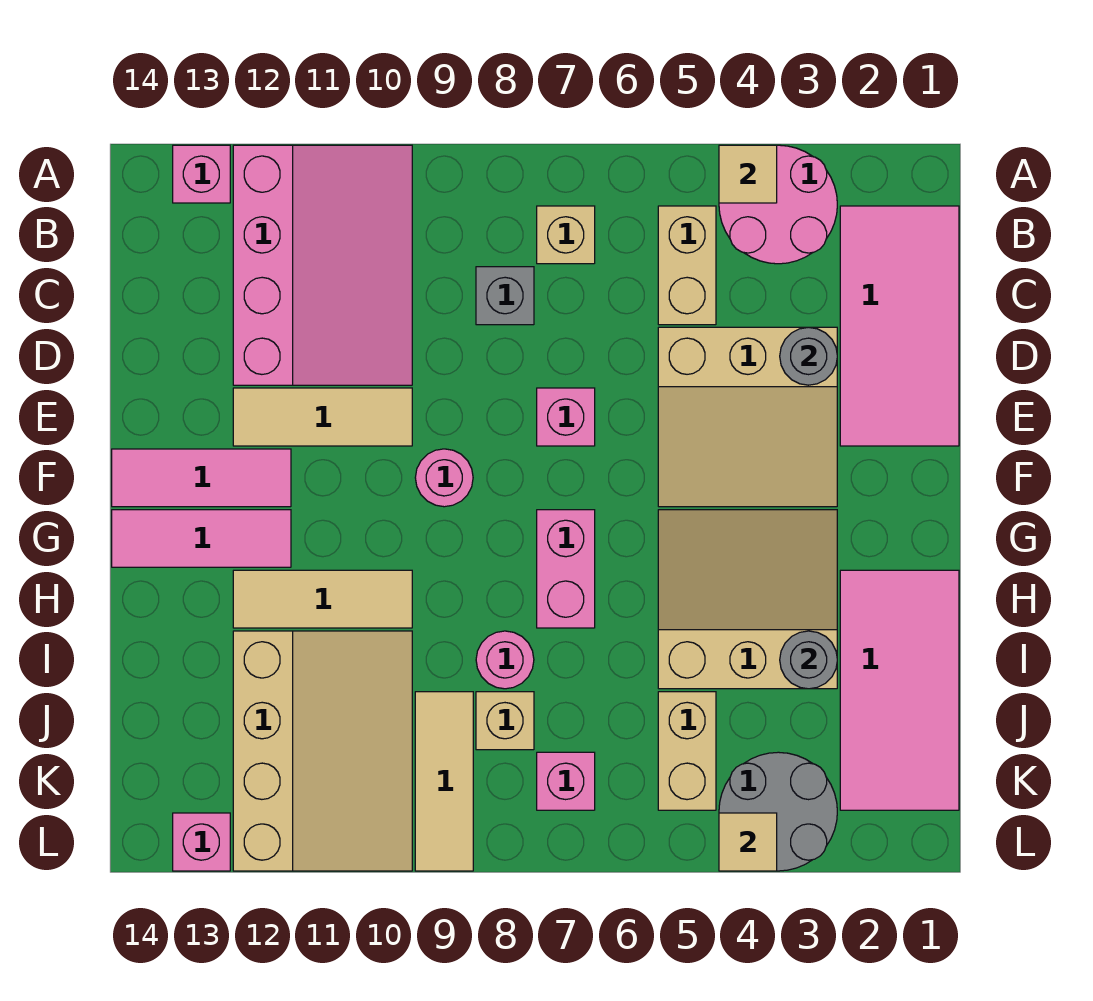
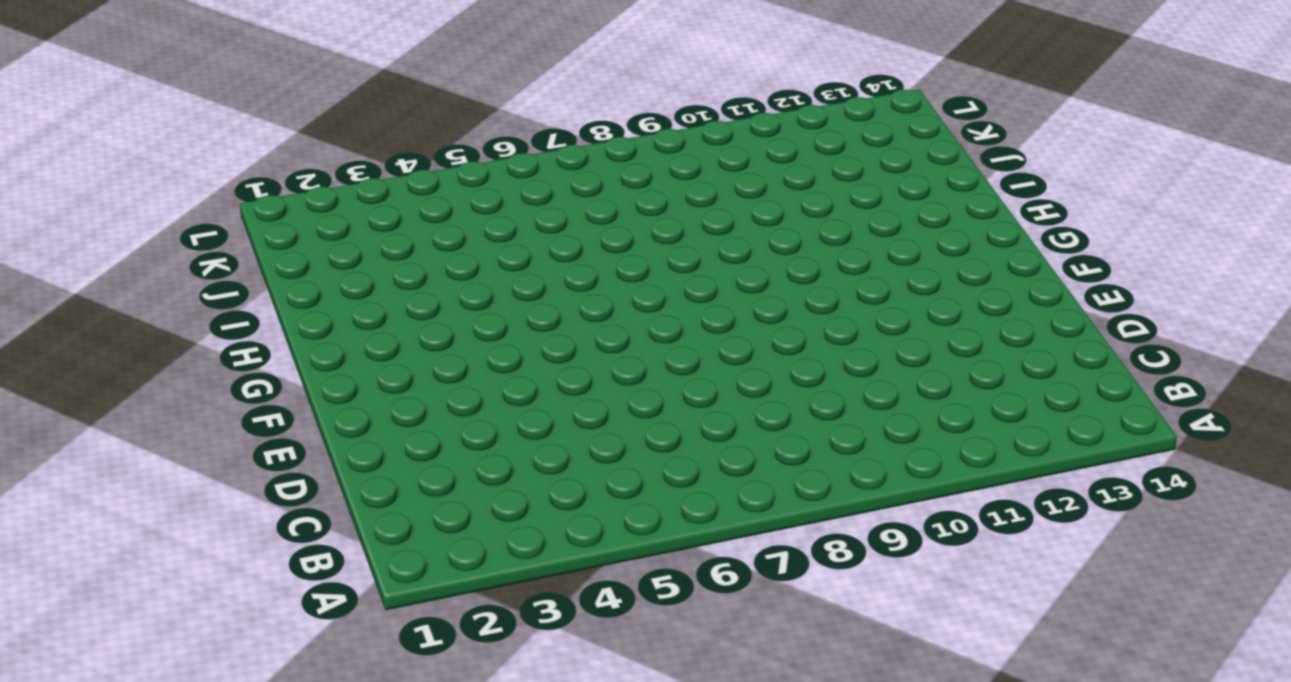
none -> pink round brick A3:B4 level 1
none -> pink slope A10:D12 level 1 top 12
none -> pink brick A13 level 1

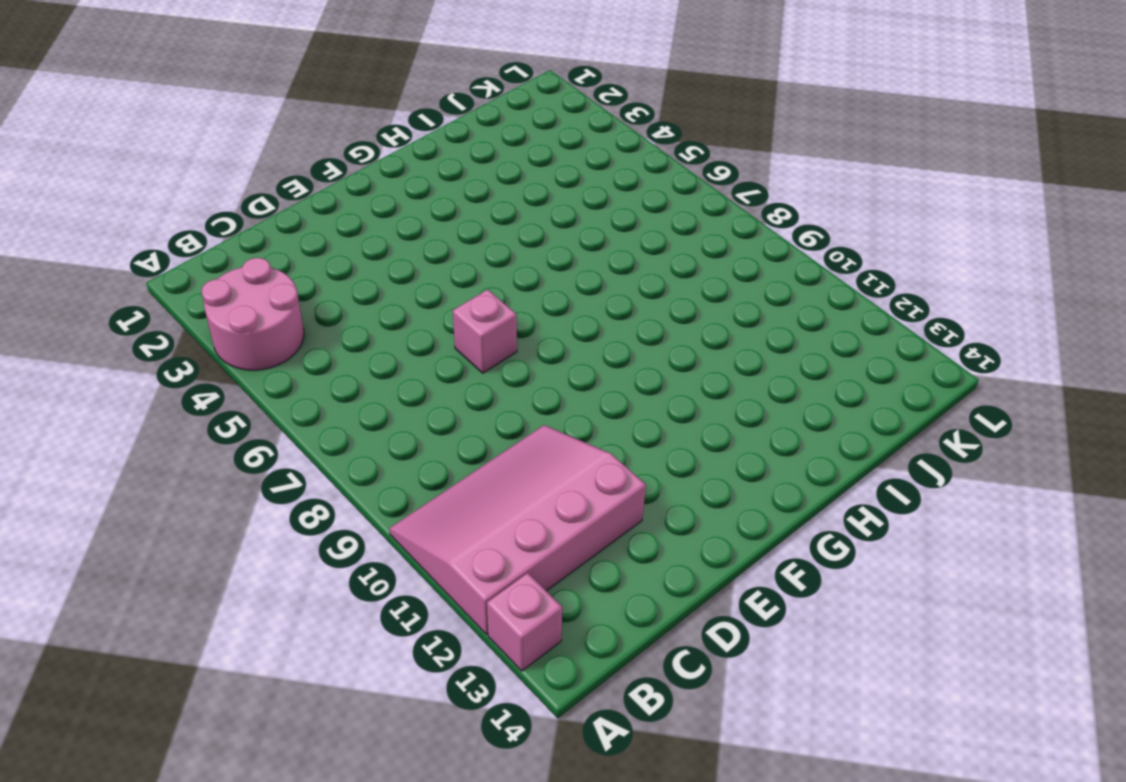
none -> pink tile B1:E2 level 1
none -> tan brick B5:C5 level 1
none -> tan brick B7 level 1

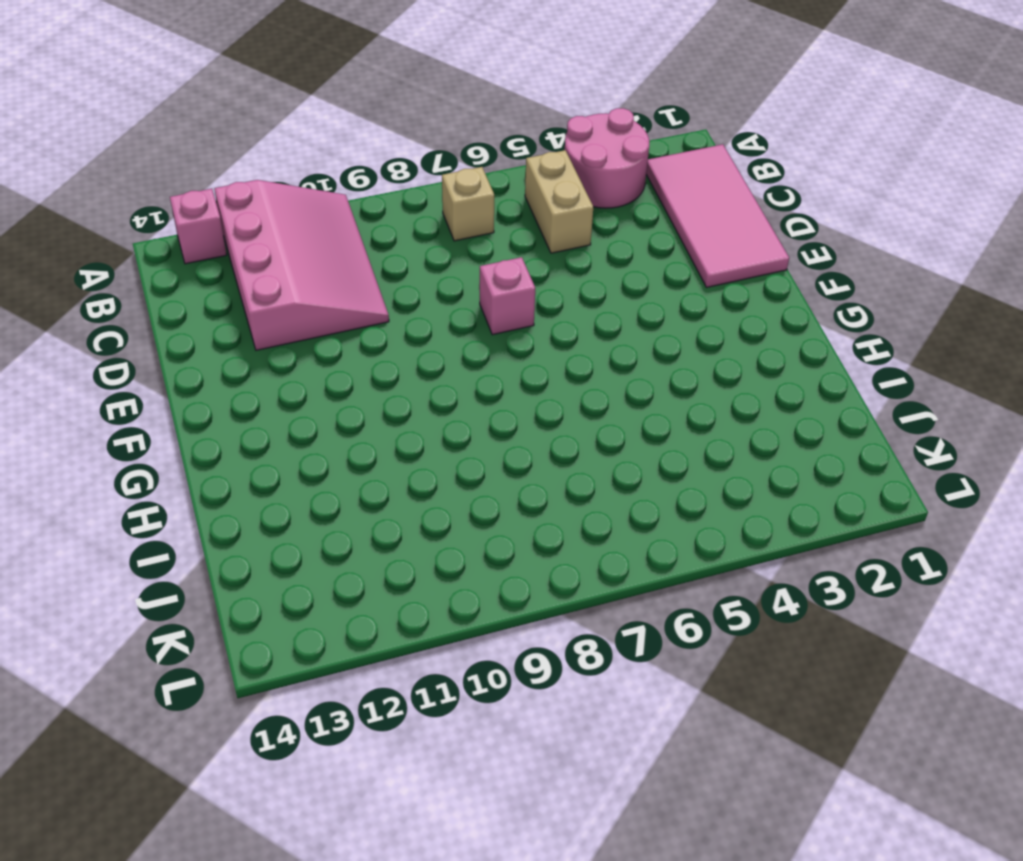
none -> grey brick C8 level 1
none -> tan slope D3:F5 level 1 top D
none -> tan tile E10:E12 level 1

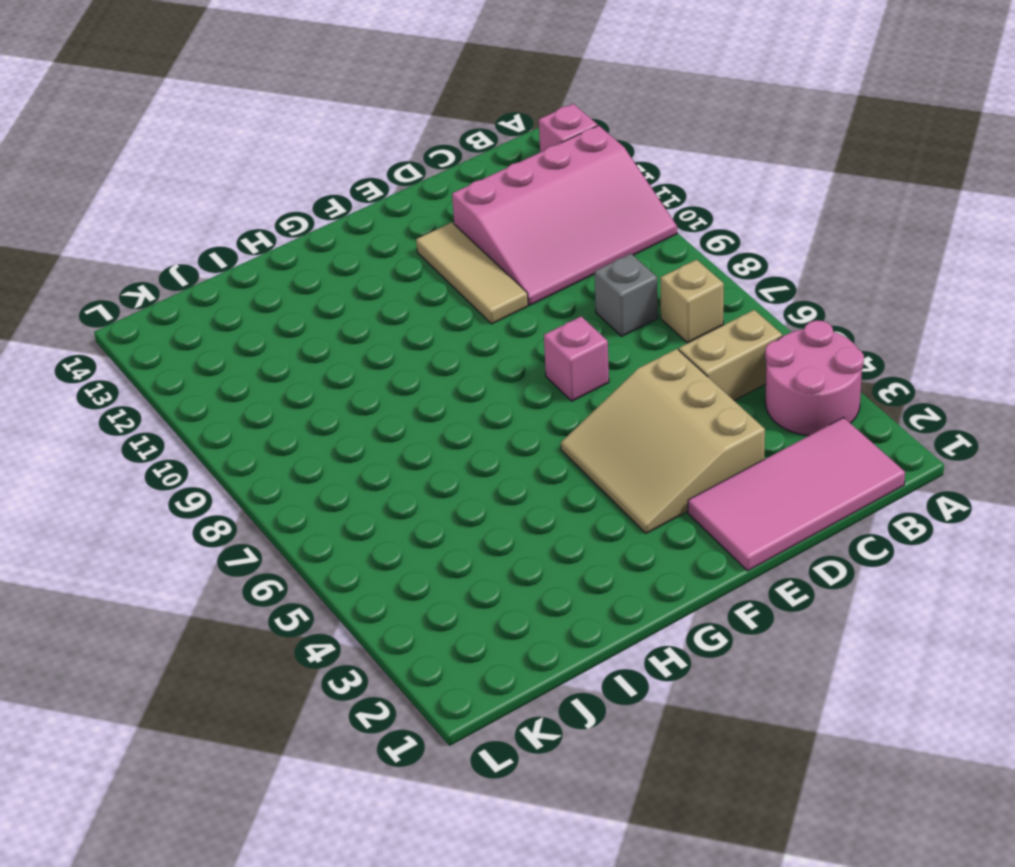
none -> pink round brick F9 level 1
none -> pink tile F12:F14 level 1
none -> tan slope G3:I5 level 1 top I

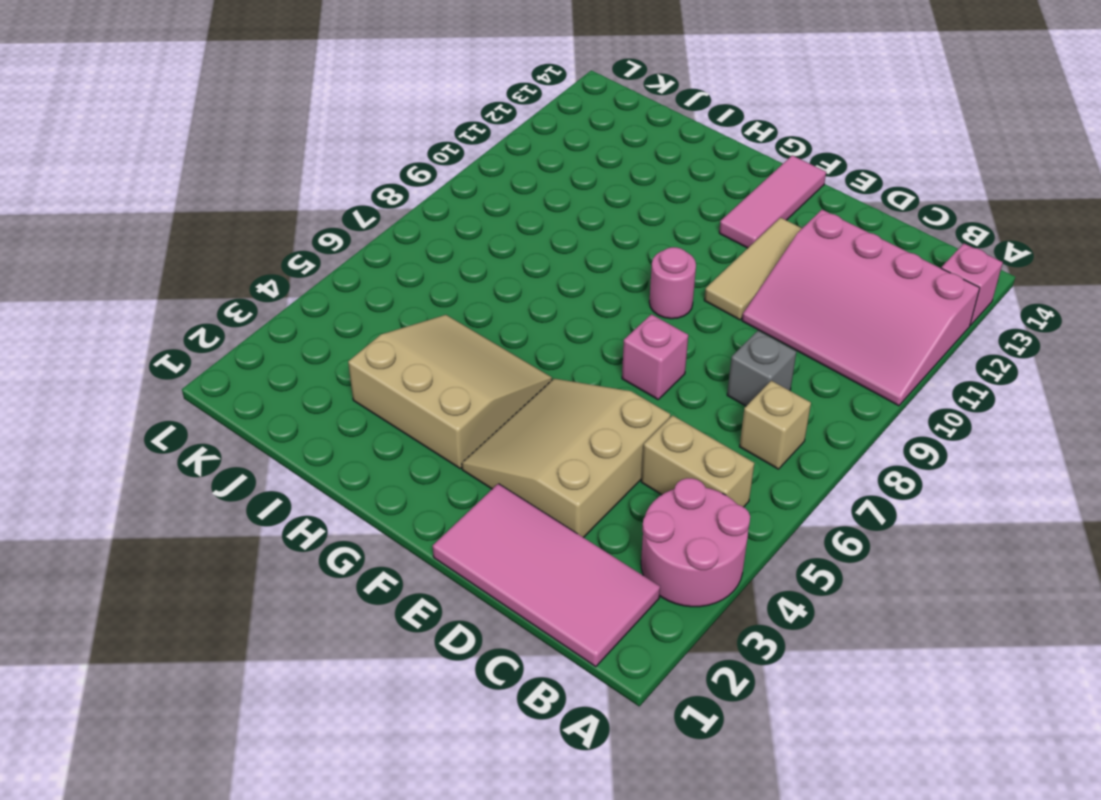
tan slope G3:I5 level 1 top 3 -> tan slope G3:I5 level 1 top I
none -> pink brick G7:H7 level 1
none -> pink tile G12:G14 level 1
none -> pink tile H1:K2 level 1

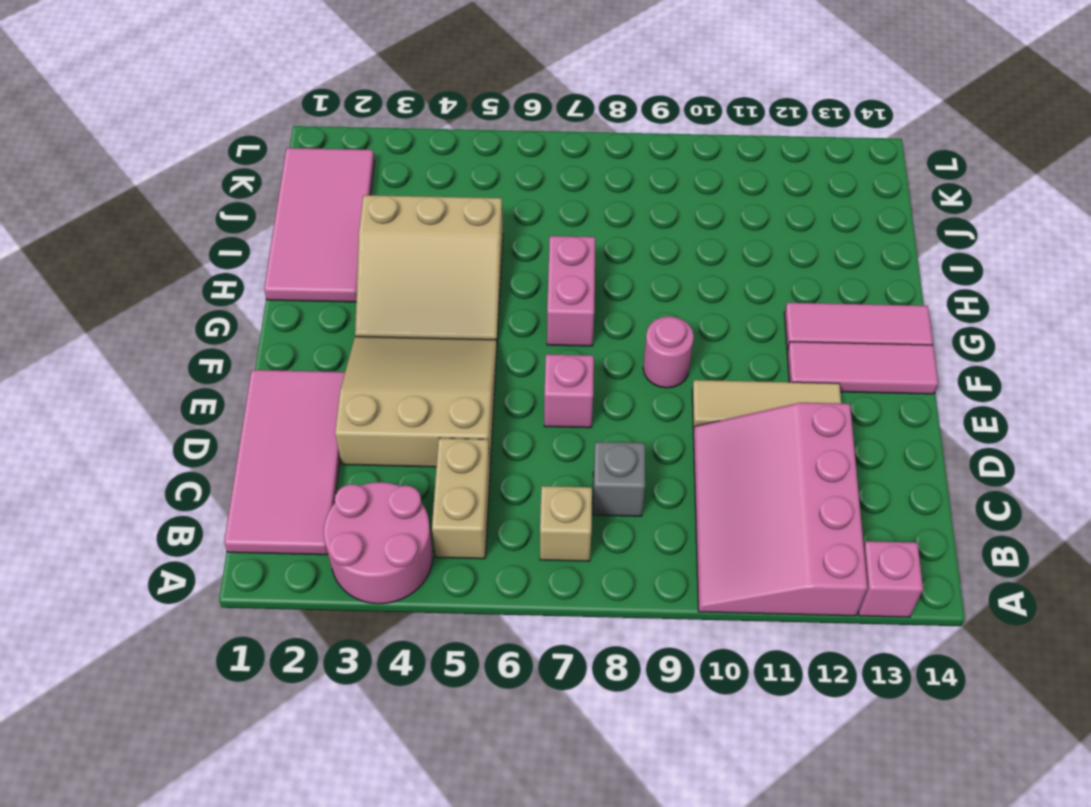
none -> tan tile H10:H12 level 1
none -> pink round brick I8 level 1
none -> tan slope I10:L12 level 1 top 12

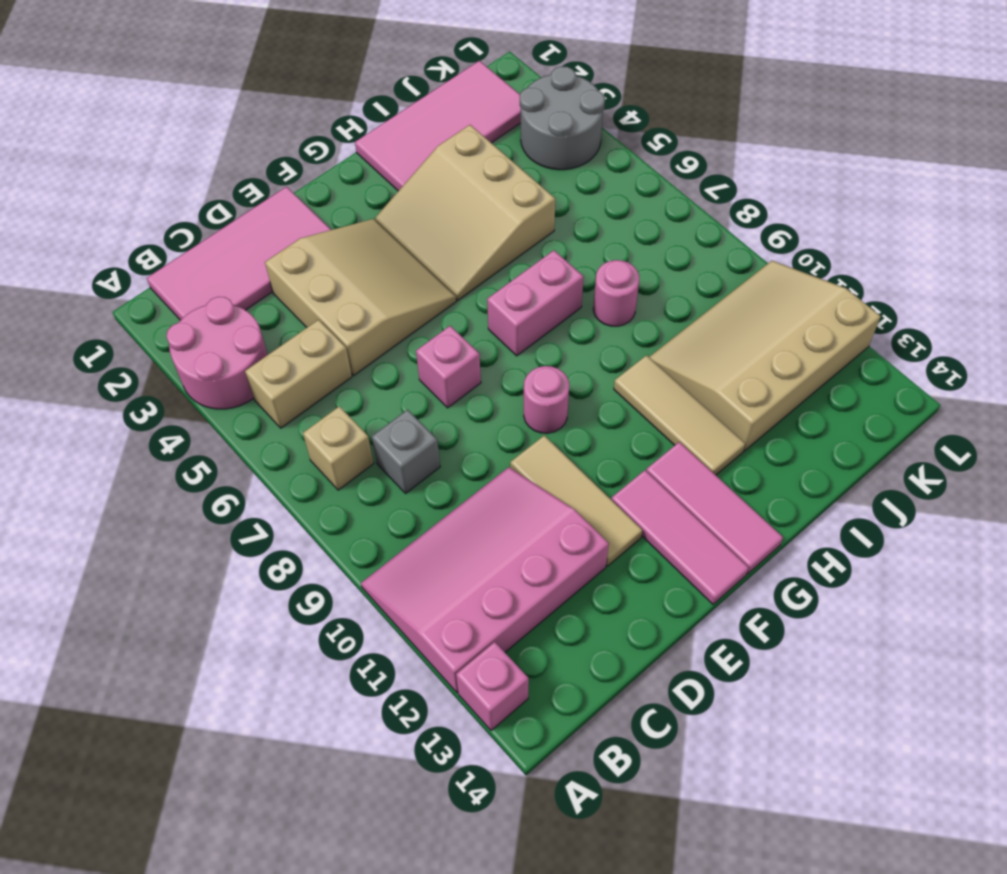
none -> tan brick J5:K5 level 1
none -> tan brick J8 level 1
none -> tan tile J9:L9 level 1

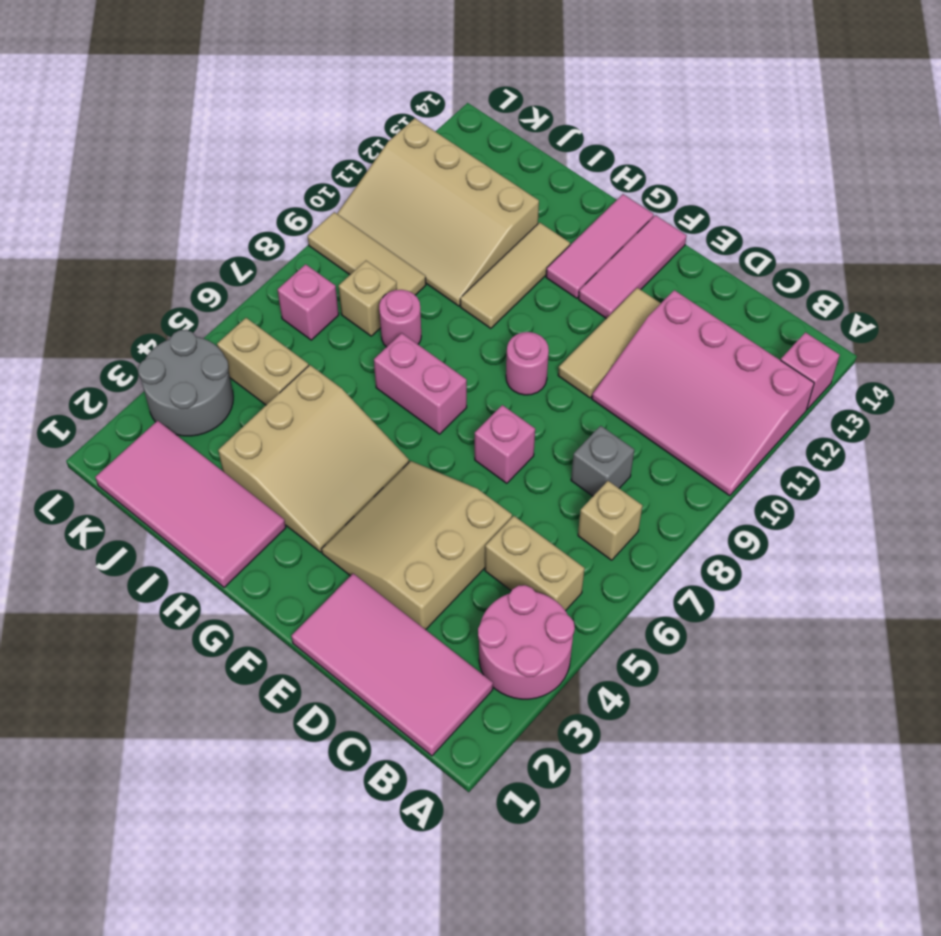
none -> pink brick L13 level 1
none -> tan tile A4 level 2
none -> grey round brick D3 level 2

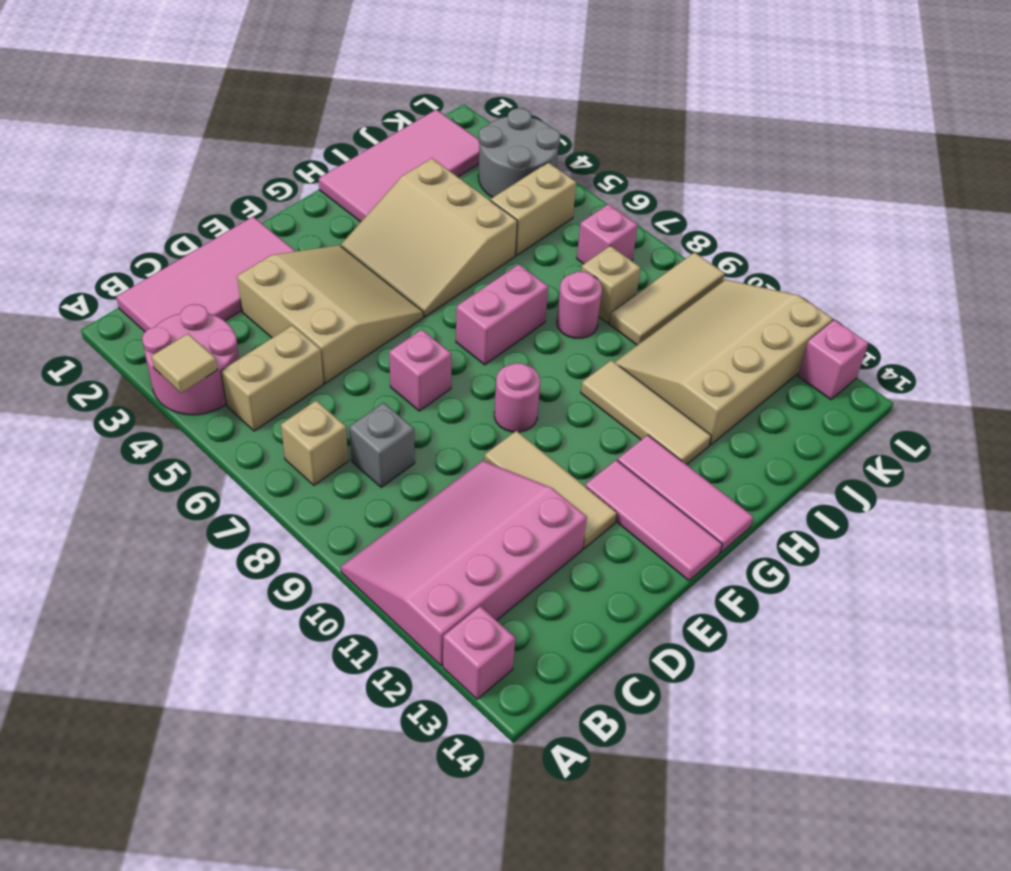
none -> grey round brick D3 level 2
none -> grey round brick I3 level 2
none -> tan tile L4 level 2

